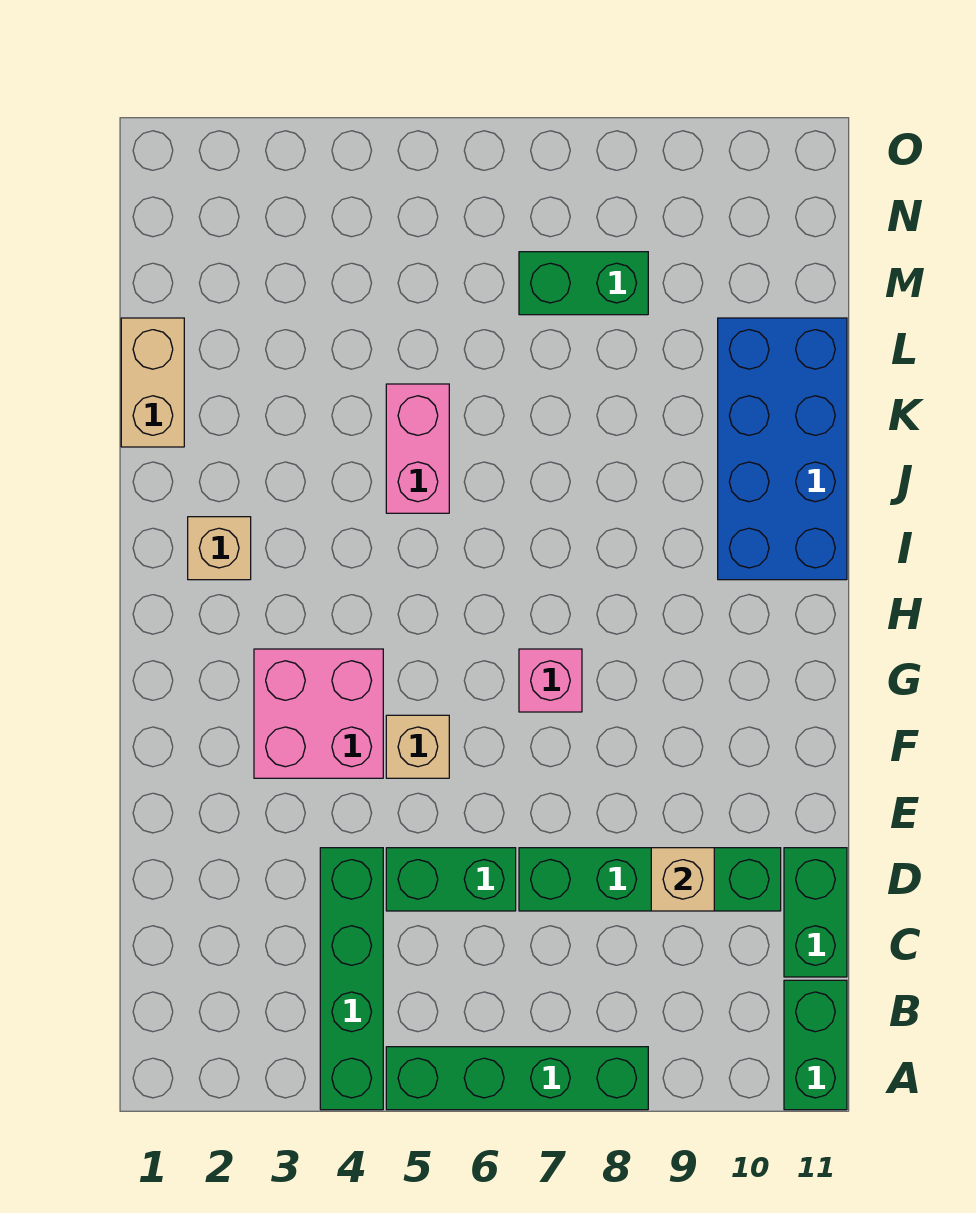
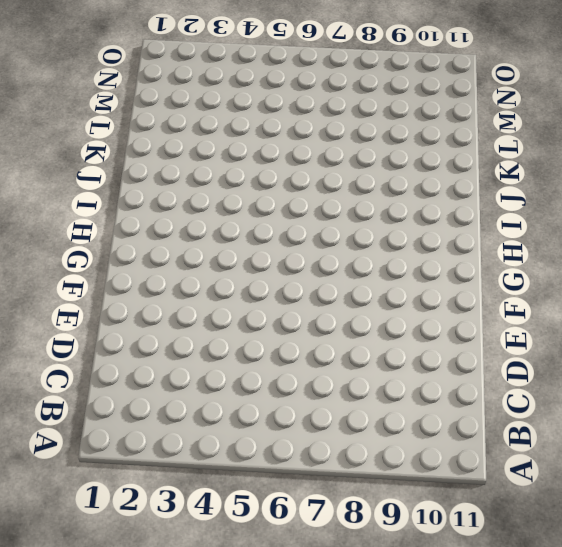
none -> green brick A4:D4 level 1
none -> green brick A5:A8 level 1
none -> green brick A11:B11 level 1

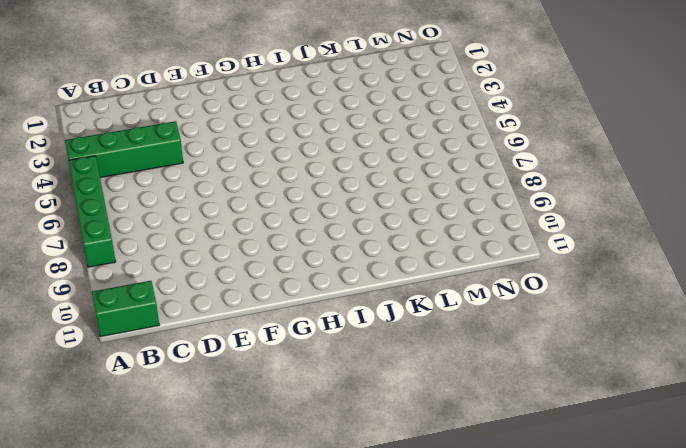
none -> green brick C11:D11 level 1
none -> green brick D5:D6 level 1
none -> green brick D7:D10 level 1

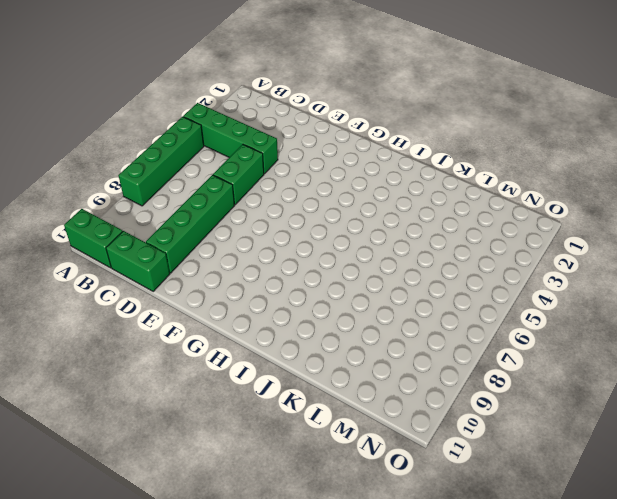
none -> pink brick F3:G4 level 1
none -> tan brick F5 level 1
none -> pink brick G7 level 1

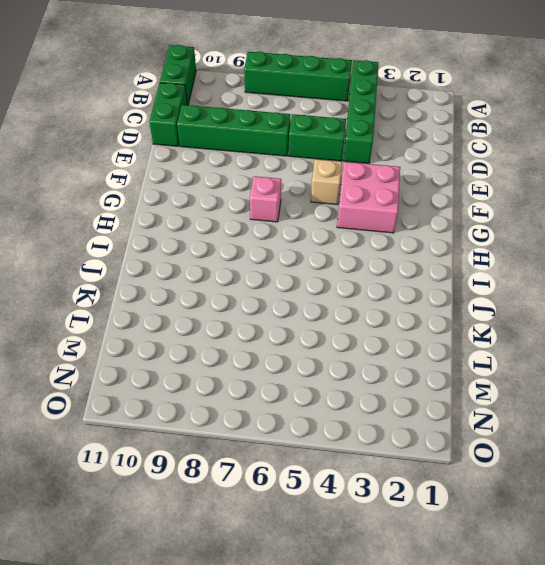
none -> tan brick I2 level 1
none -> blue brick I10:L11 level 1
none -> pink brick J5:K5 level 1

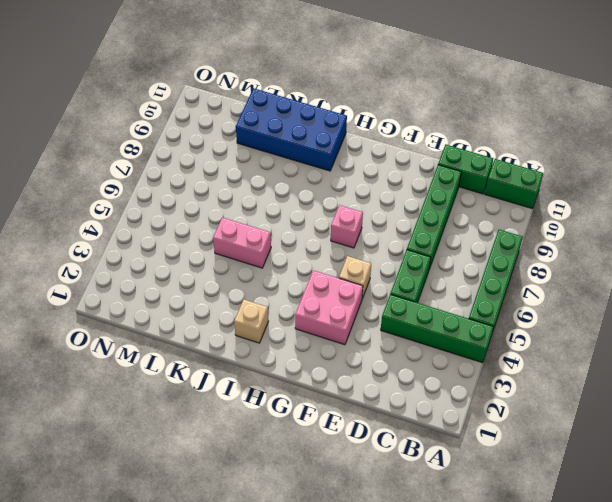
none -> tan brick K1:L1 level 1
none -> green brick M7:M8 level 1
none -> tan brick D9 level 2

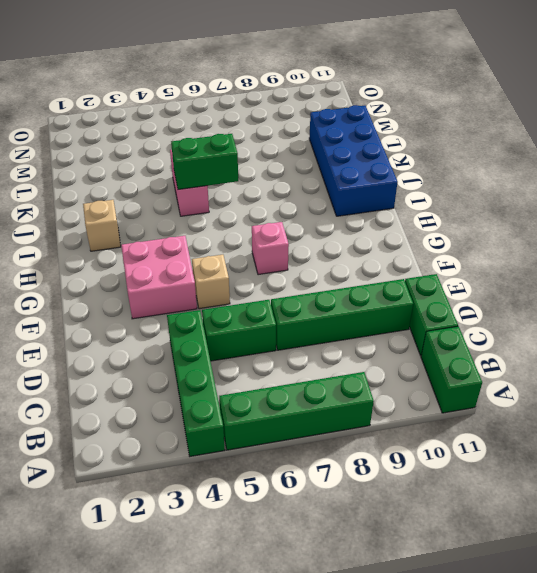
green brick J5:J6 level 2 -> green brick M7:M8 level 1
none -> tan brick K1:L1 level 1
none -> tan brick D9 level 2

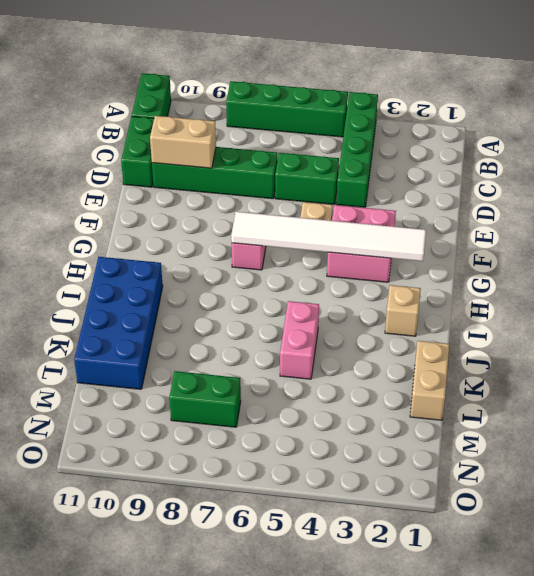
tan brick D9:D10 level 2 -> tan brick D9 level 2
white tile G2:G7 level 2 -> none

